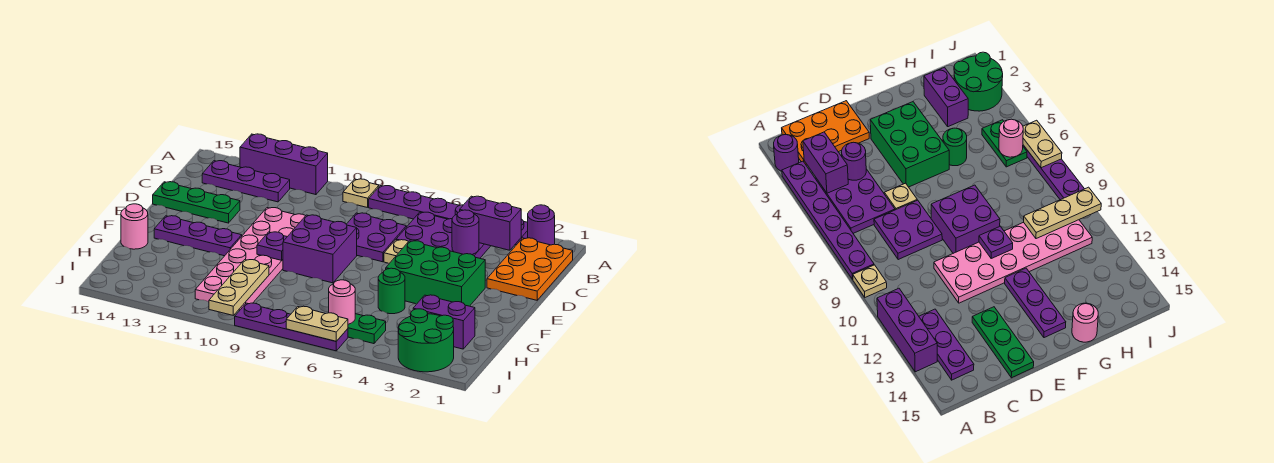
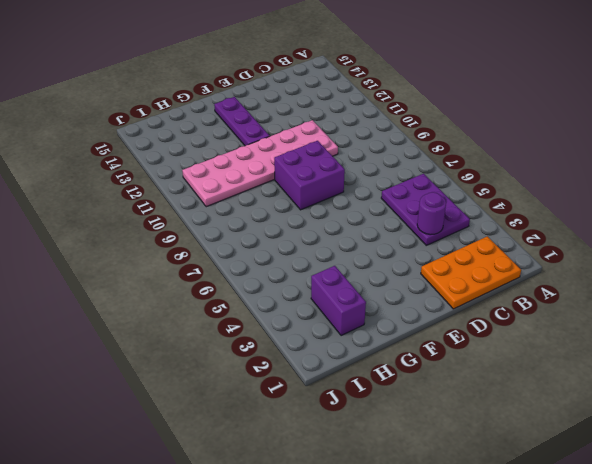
none -> purple round brick A2 level 1
none -> purple plate A3:A8 level 1
none -> tan plate A9 level 1

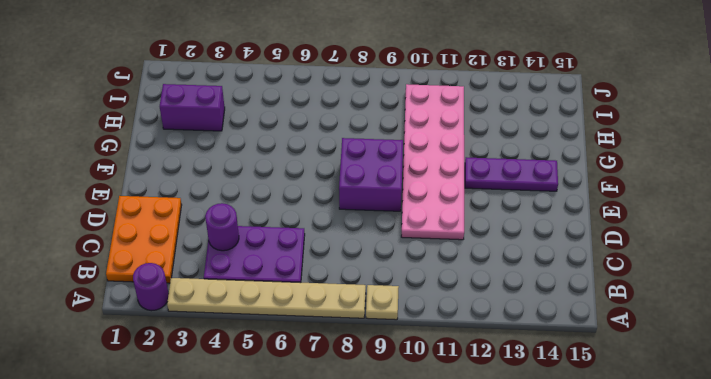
tan plate A3:A8 level 1 -> purple plate A3:A8 level 1
none -> purple brick A11:A13 level 1
none -> purple plate B12:B14 level 1
none -> purple plate C7:D8 level 1

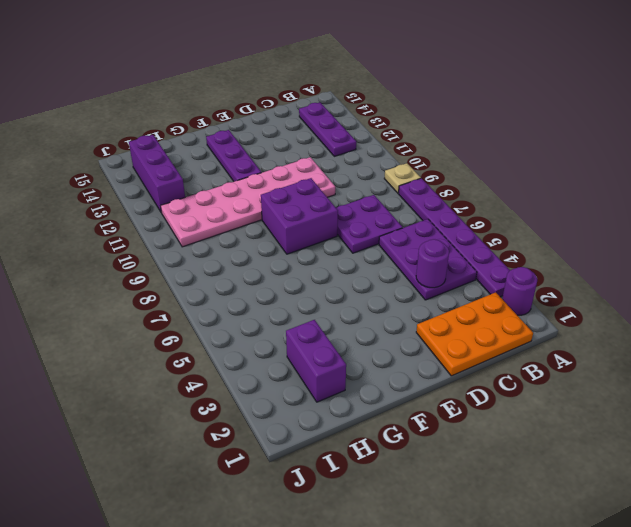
purple brick I12:I14 level 1 -> purple brick A11:A13 level 1
none -> tan plate D6 level 1
none -> green plate D13:D15 level 1
none -> green brick E3:F5 level 1

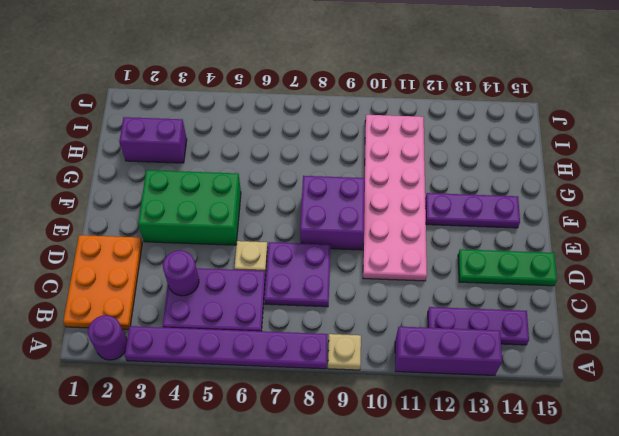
none -> green round brick G5 level 1
none -> pink round brick G15 level 1
none -> green round brick I2:J3 level 1

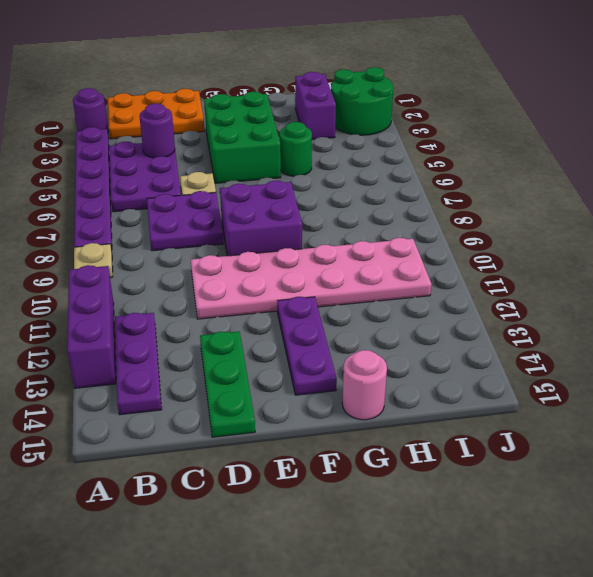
none -> green plate I5:I6 level 1
none -> purple plate J6:J9 level 1
none -> purple brick B3:B4 level 2

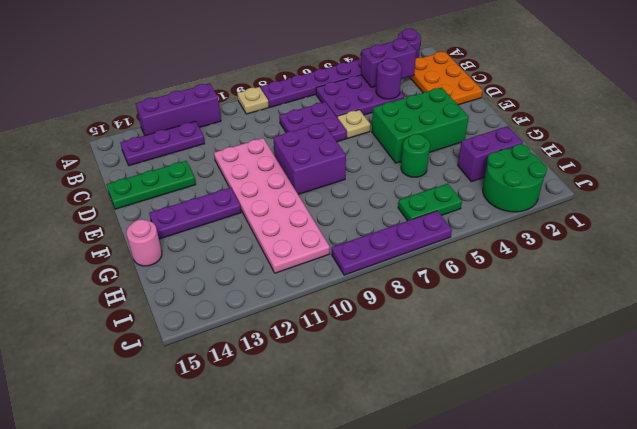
none -> purple plate F10 level 2
none -> tan plate H10:J10 level 2
none -> pink round brick I6 level 2

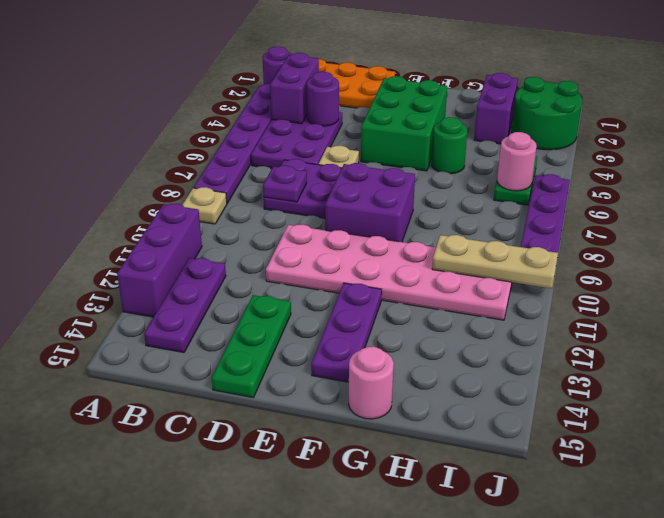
purple plate C8 level 2 -> purple plate F10 level 2
none -> tan plate J6:J7 level 2

